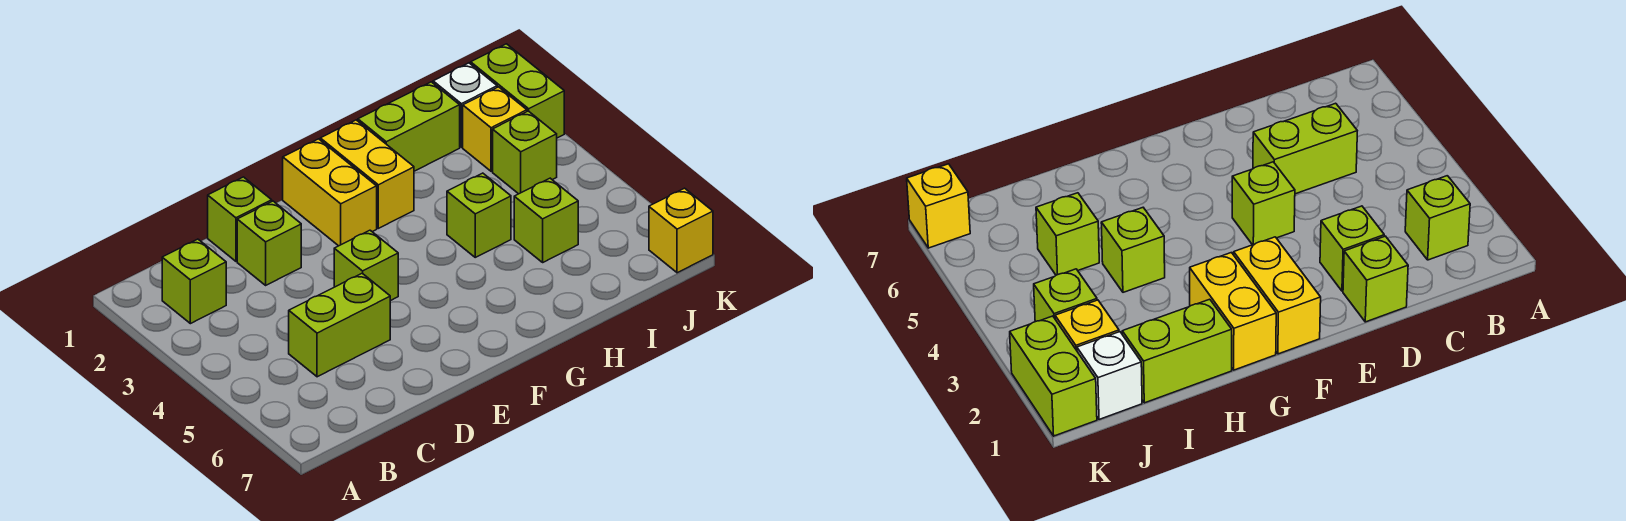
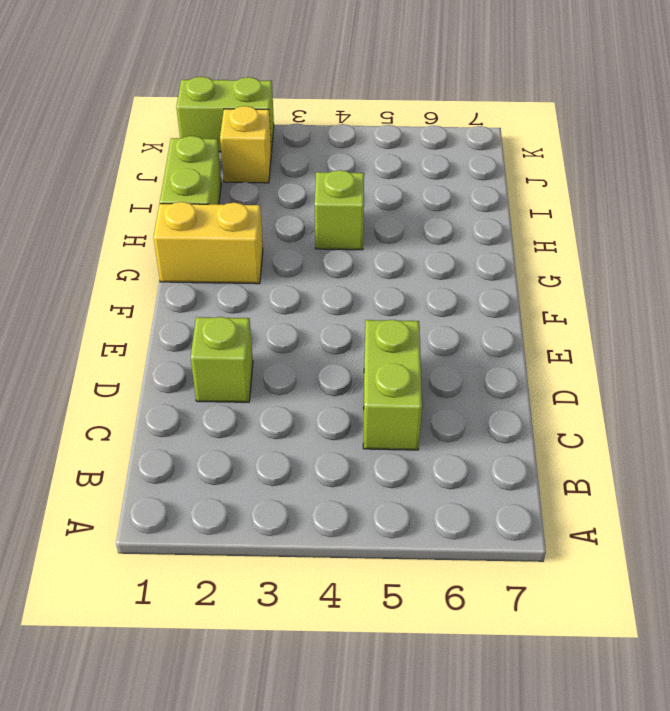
none -> lime brick B2 level 1
none -> lime brick D1 level 1
none -> lime brick E4 level 1

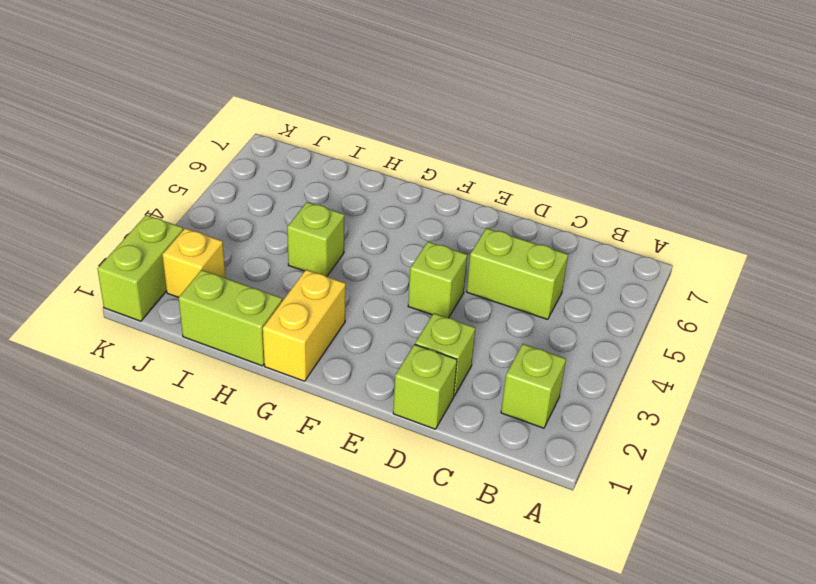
none -> yellow brick F1:F2 level 1
none -> lime brick I5 level 1
none -> white brick J1 level 1

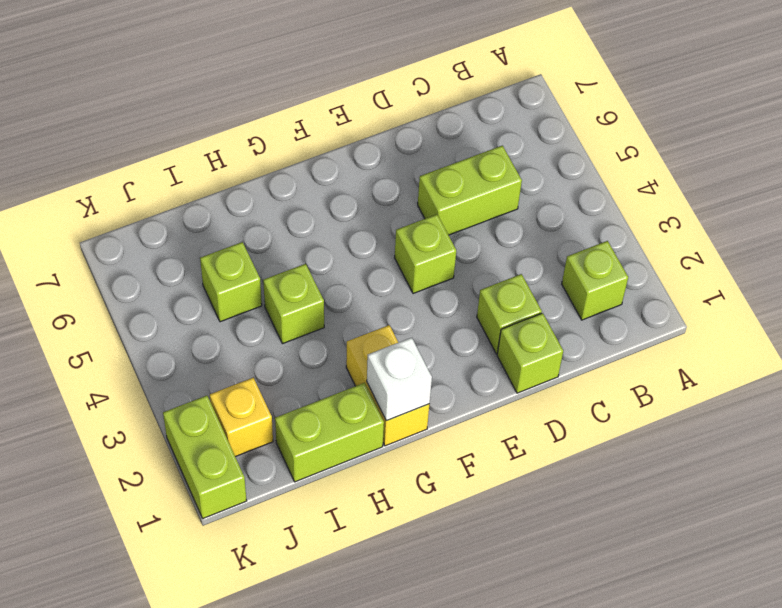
white brick G1 level 2 -> white brick J1 level 1
none -> yellow brick F1:F2 level 1
none -> lime brick J3 level 1
none -> yellow brick K7 level 1

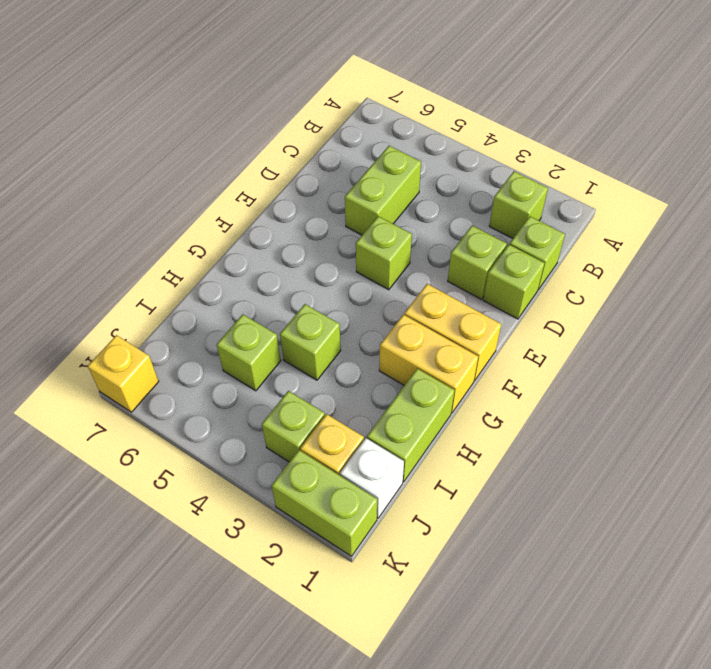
lime brick C1 level 1 -> none

